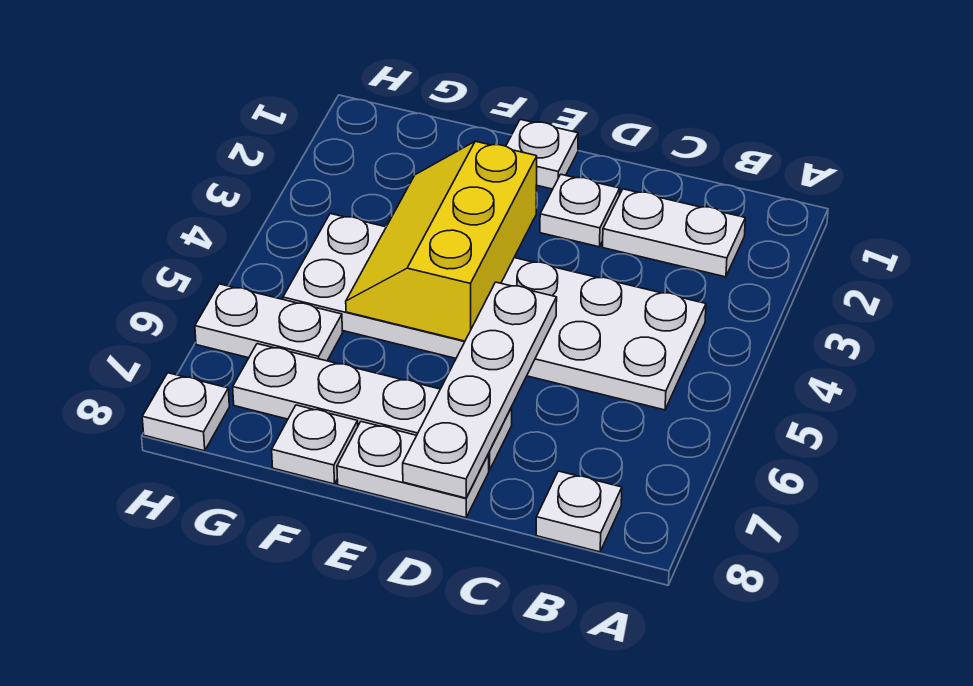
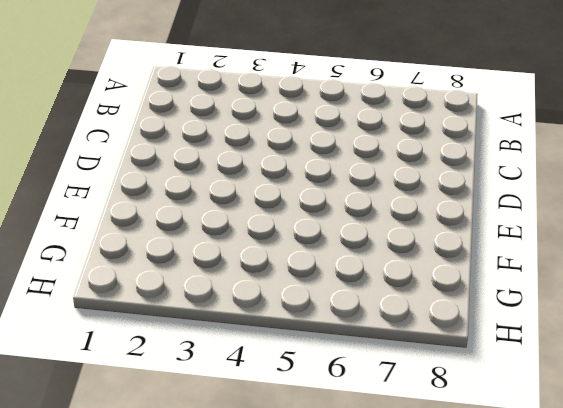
none -> white plate B2:C2 level 1
none -> white plate B4:G5 level 1
none -> white plate B8 level 1

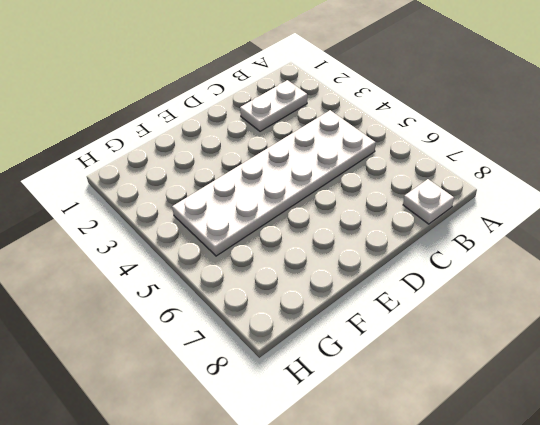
none -> white plate D2 level 1
none -> white plate D7:G7 level 1
none -> white plate D8:E8 level 1

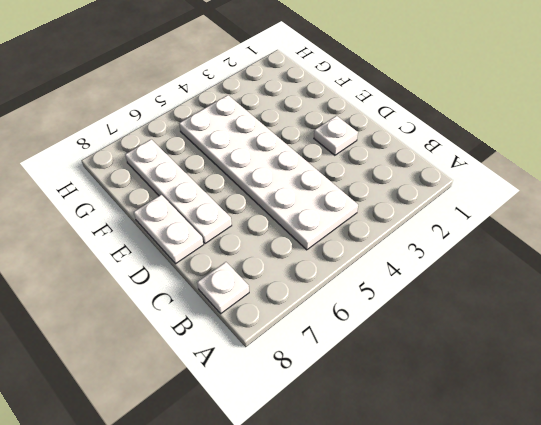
none -> white plate B2:C2 level 1
none -> white plate E1 level 1
none -> white plate F8 level 1

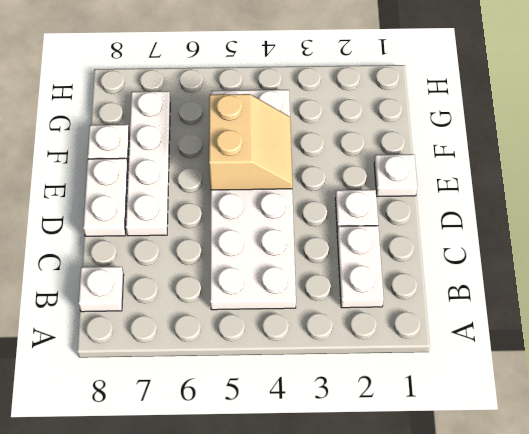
tan slope E4:F5 level 2 top 5 -> yellow slope E3:F5 level 2 top E
none -> white plate G6:H6 level 1
none -> white plate H8 level 1
none -> white plate D5:D8 level 2

